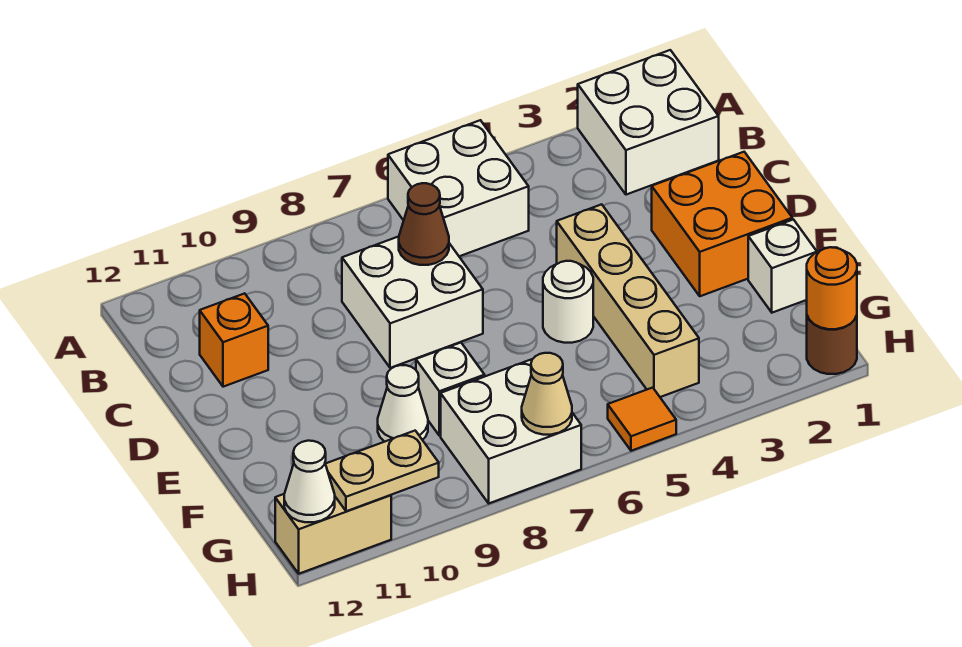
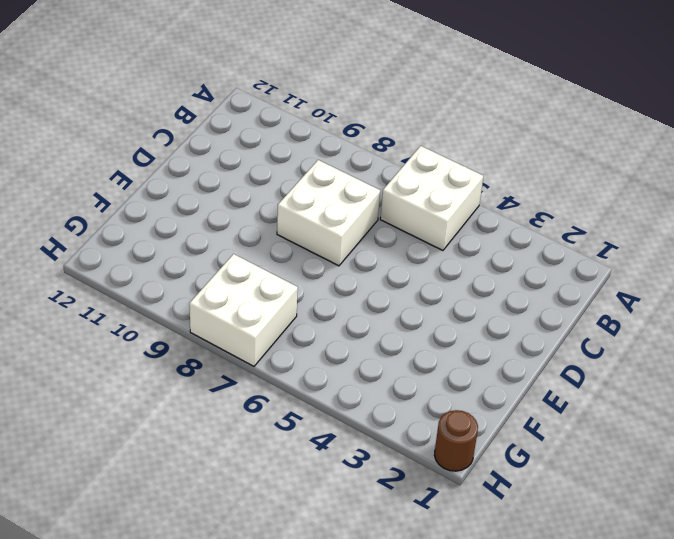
none -> white brick A1:B2 level 1
none -> orange brick C11 level 1
none -> orange brick D1:E2 level 1

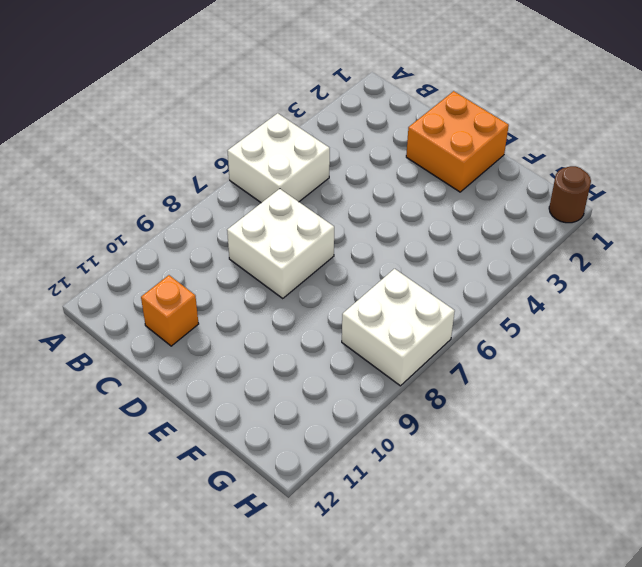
none -> white brick A1:B2 level 1
none -> tan brick D4:G4 level 1
none -> white round brick E5 level 1

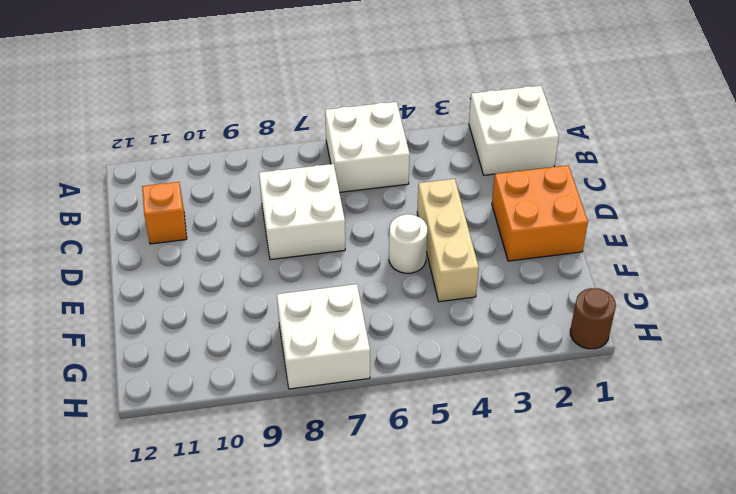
tan brick D4:F4 level 1 -> tan brick D4:G4 level 1
none -> white brick F1 level 1
none -> white brick F8 level 1
none -> white cone F9 level 1

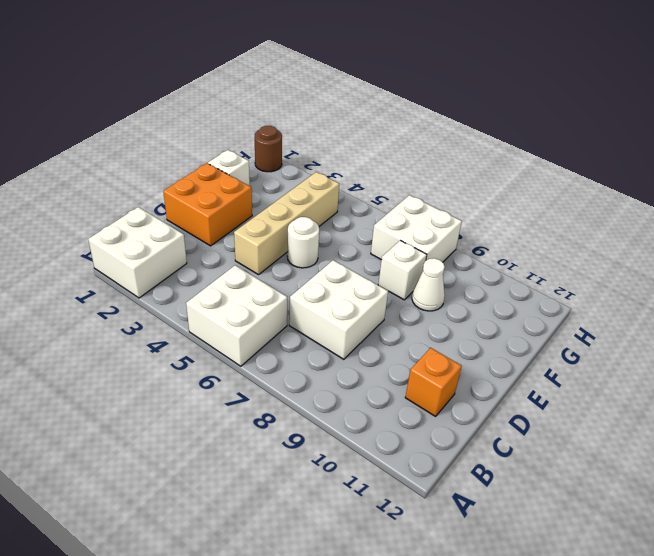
none -> orange tile H5 level 1
none -> tan brick H11:H12 level 1
none -> brown cone C7 level 2

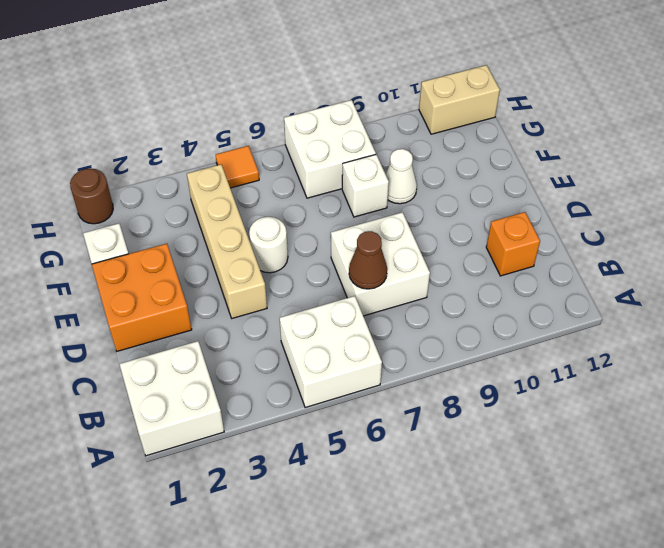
none -> orange round brick H1 level 2
none -> tan cone H7 level 2
none -> tan plate H10:H11 level 2

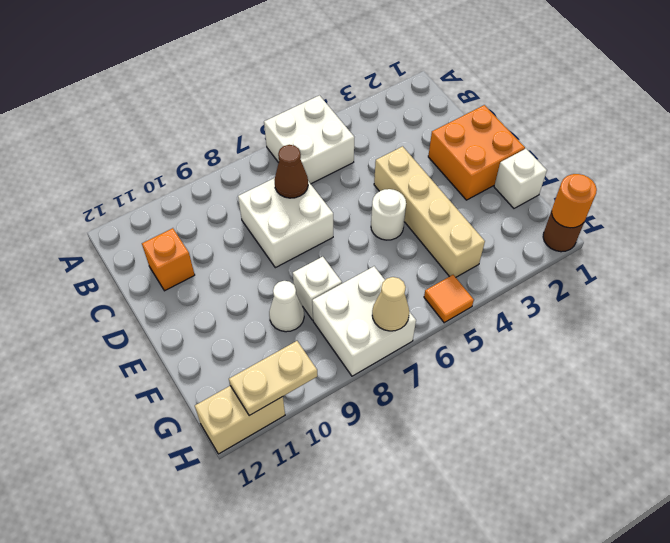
none -> white brick A1:B2 level 1
none -> white cone H12 level 2

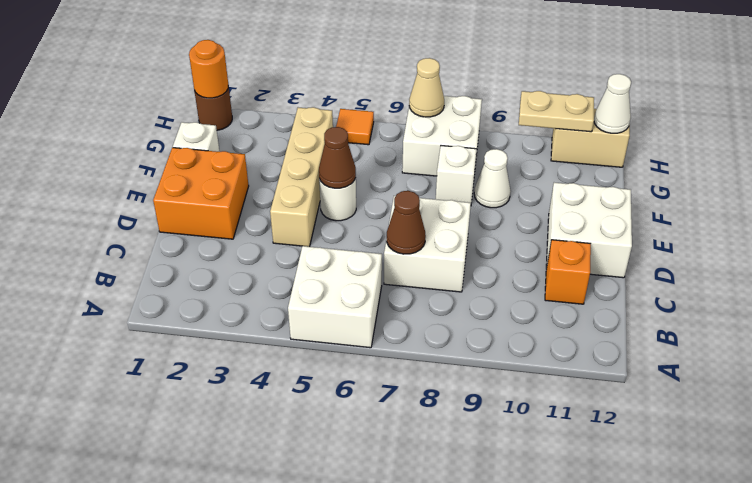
white brick D11:E12 level 1 -> white brick A1:B2 level 1
brown cone E5 level 2 -> none

